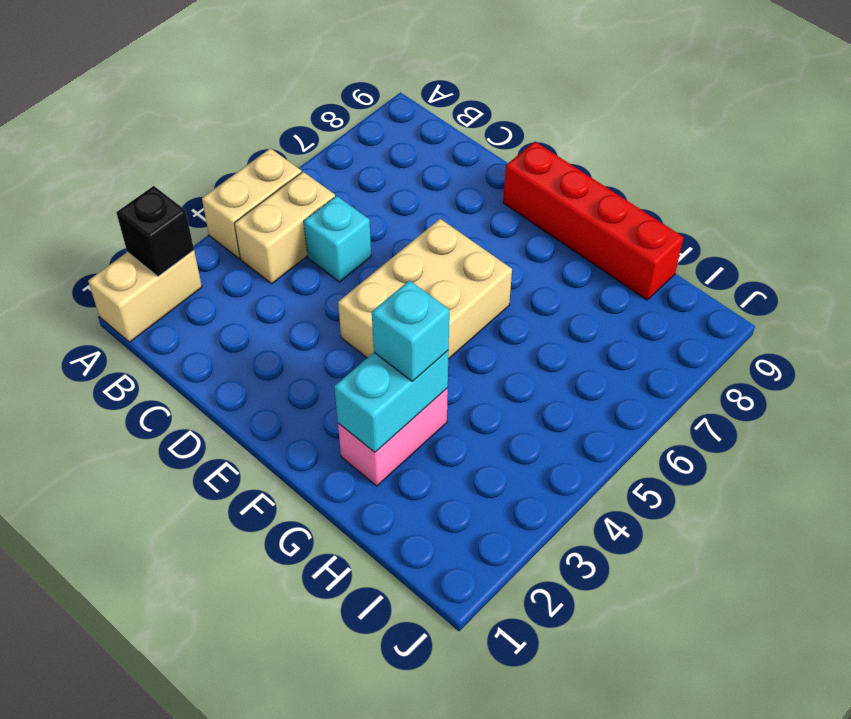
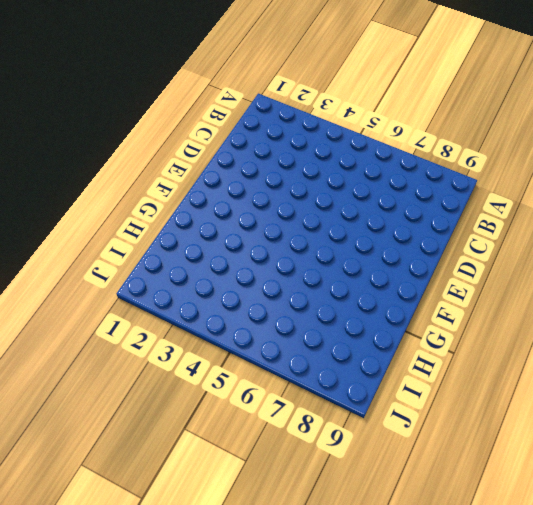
none -> tan brick A1:A2 level 1
none -> tan brick A4:A5 level 1

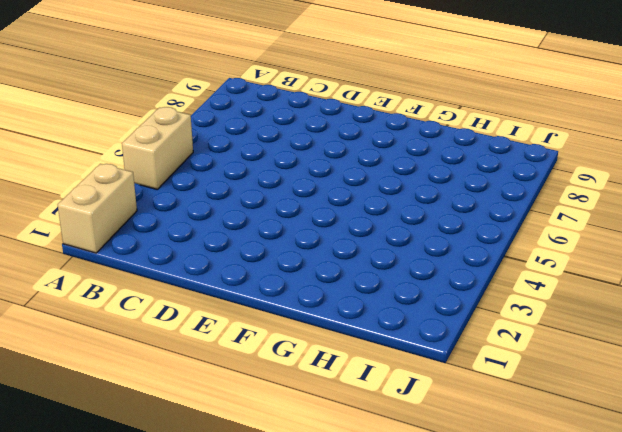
none -> tan brick B4:B5 level 1
none -> cyan brick C5 level 1

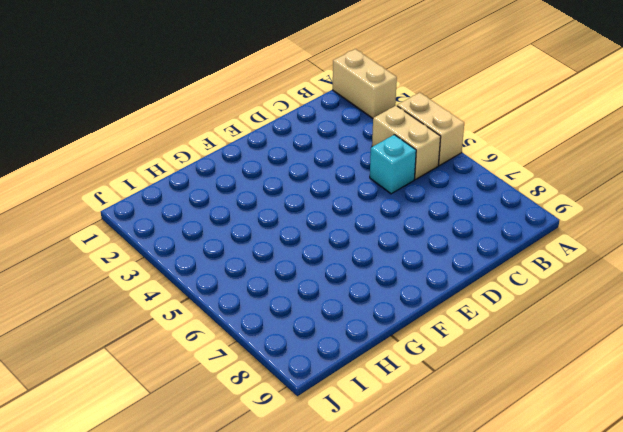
none -> tan brick E4:F6 level 1
none -> red brick E9:H9 level 1

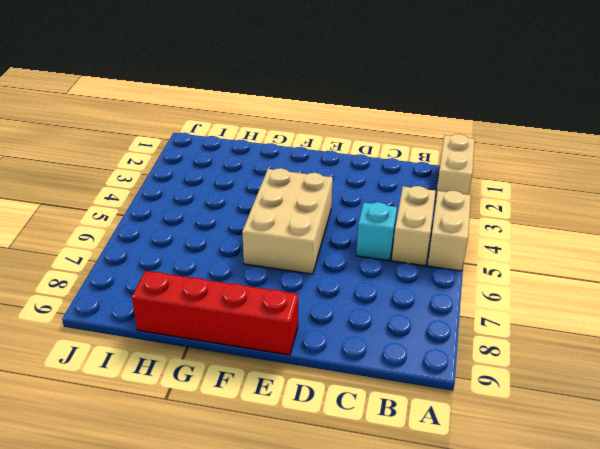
none -> pink brick G2:G3 level 1
none -> black brick A2 level 2

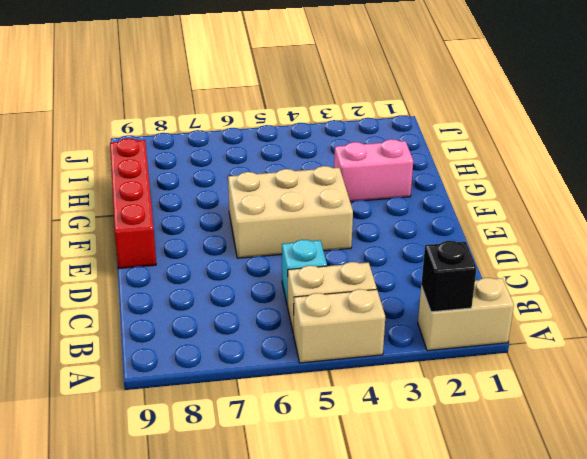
none -> cyan brick G2:G3 level 2
none -> cyan brick G3 level 3

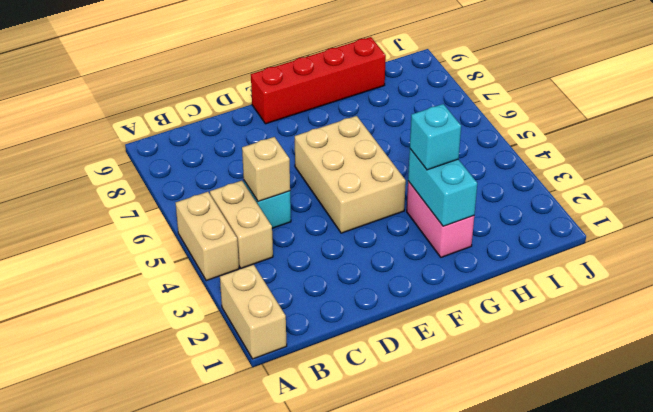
tan brick C5 level 2 -> none
none -> black brick A2 level 2

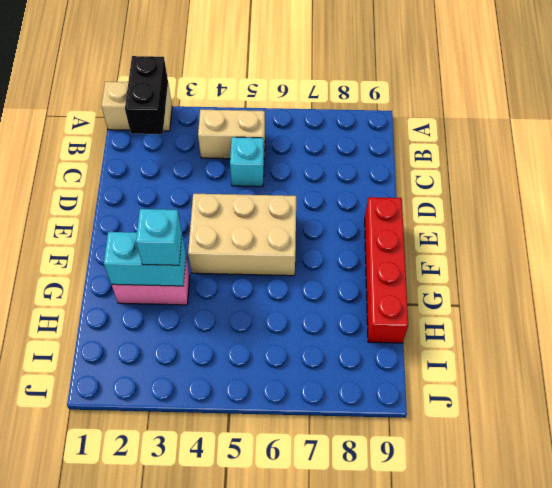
black brick A2:B2 level 2 -> black brick A2 level 2
none -> tan brick A4:A5 level 1

